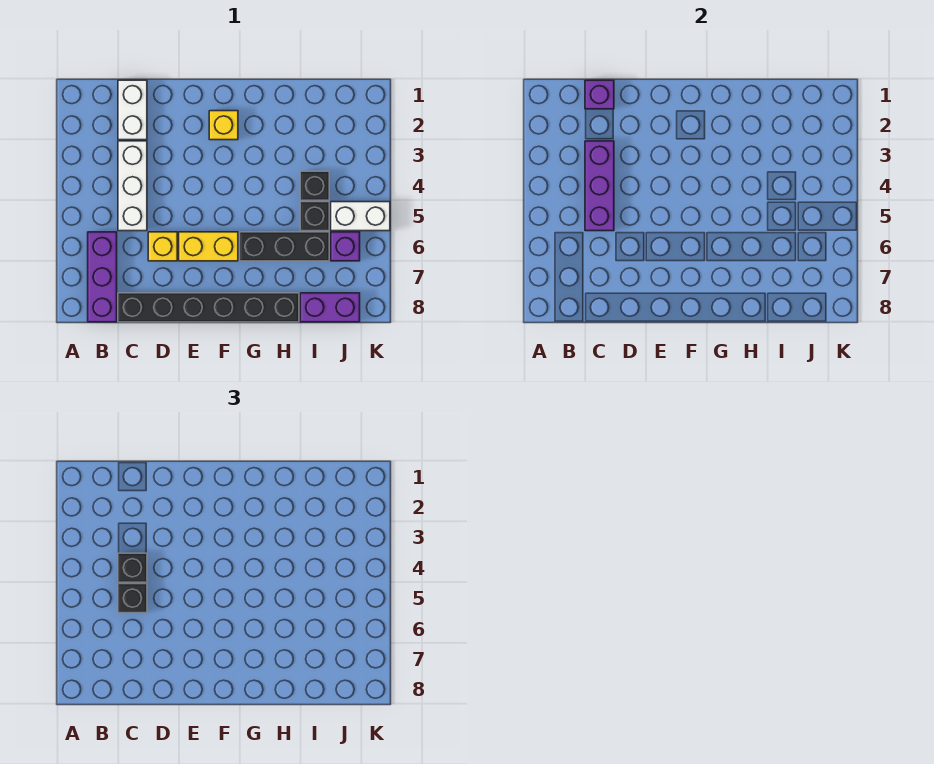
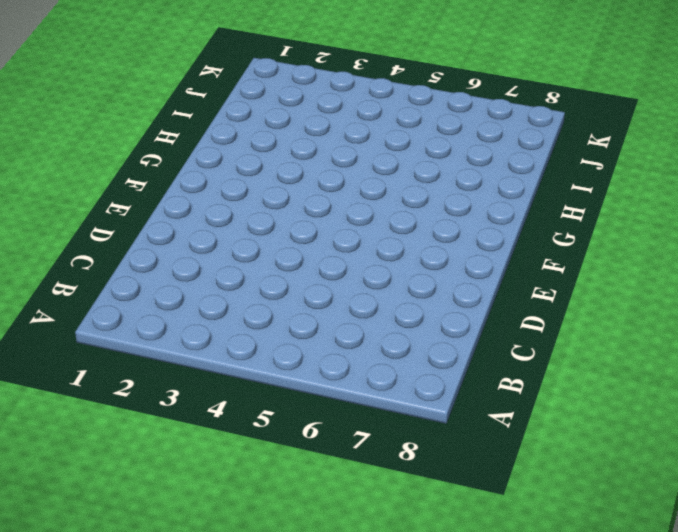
none -> purple brick B6:B8 level 1
none -> white brick C1:C2 level 1
none -> white brick C3:C5 level 1

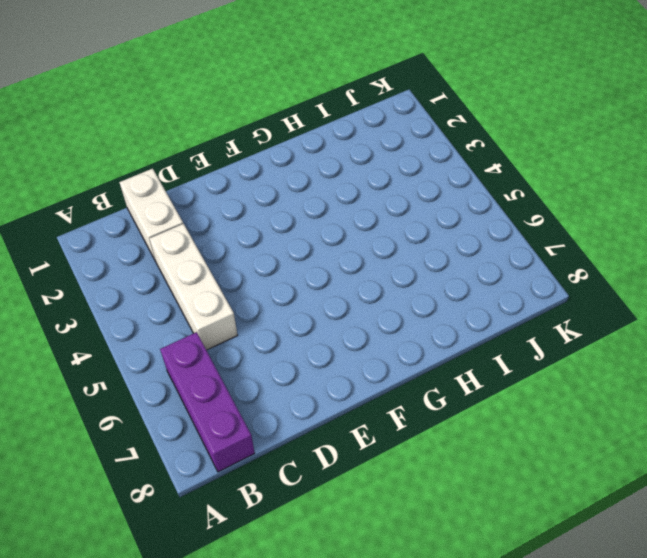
none -> black brick C8:H8 level 1
none -> yellow brick D6 level 1
none -> yellow brick E6:F6 level 1

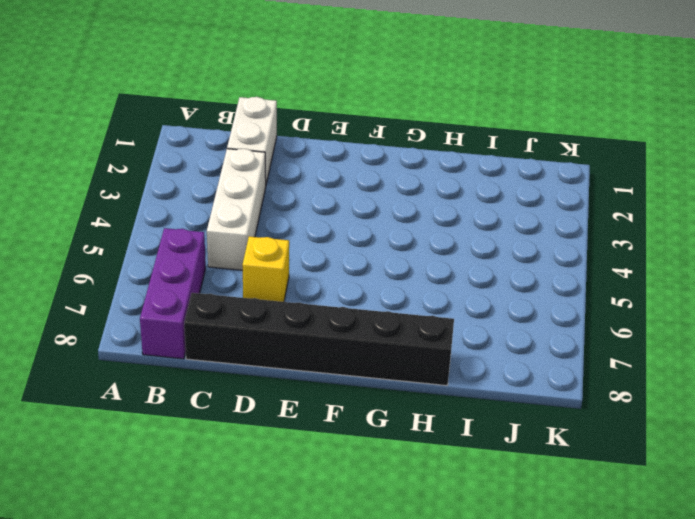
none -> yellow brick E6:F6 level 1
none -> yellow brick F2 level 1
none -> black brick G6:I6 level 1

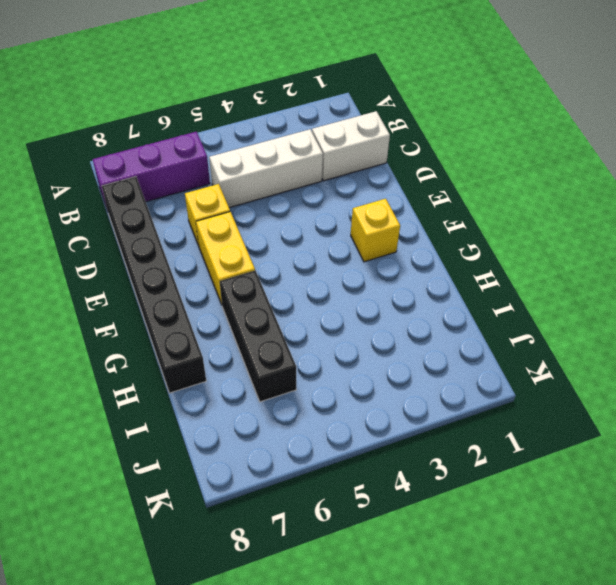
none -> black brick I4 level 1
none -> black brick I5 level 1
none -> purple brick I8:J8 level 1

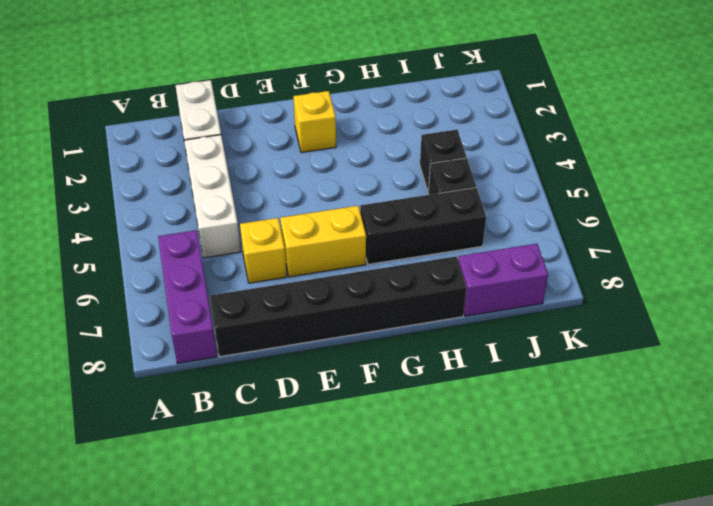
none -> white brick J5:K5 level 1
none -> purple brick J6 level 1
none -> purple brick C1 level 2

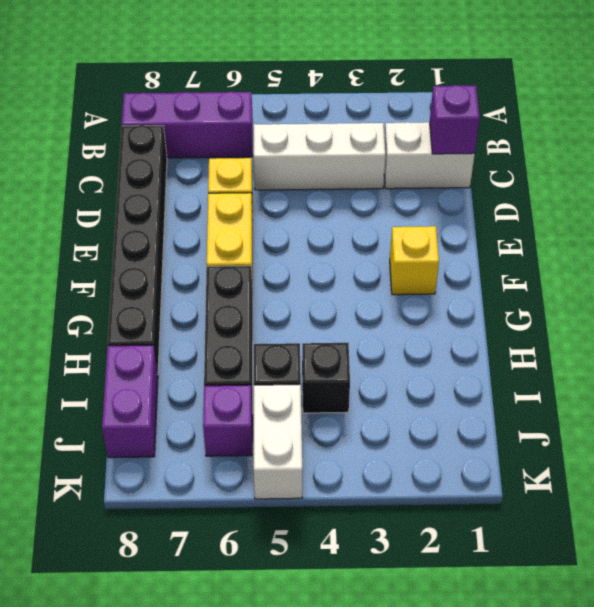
none -> purple brick C3:C5 level 2
none -> black brick C4 level 3
none -> black brick C5 level 3

